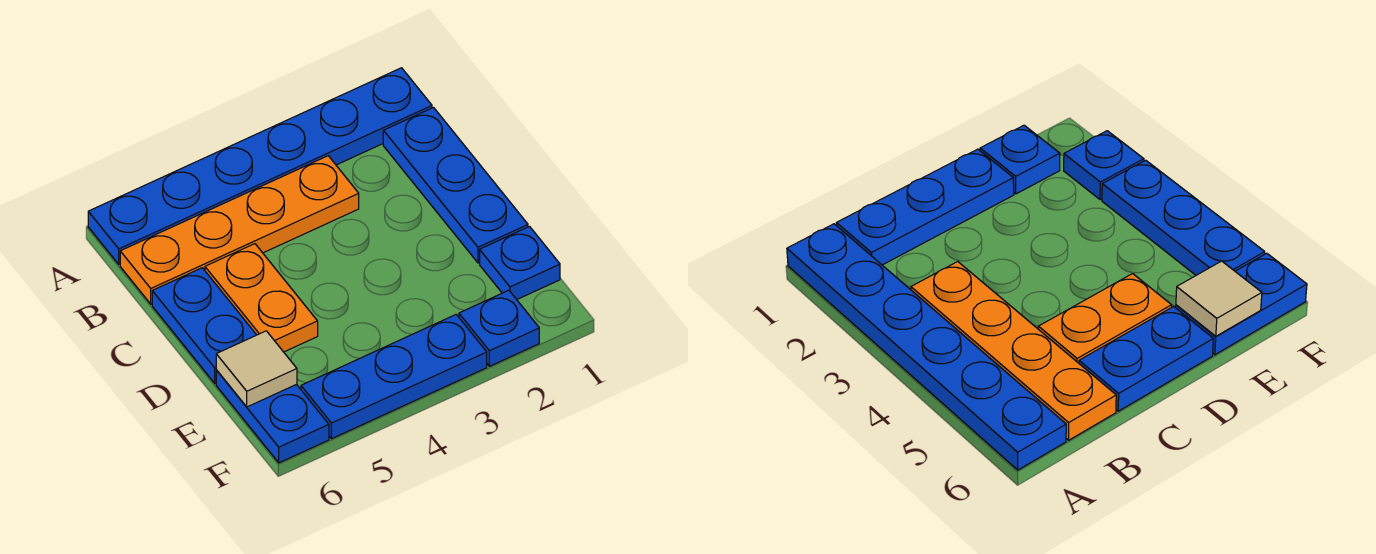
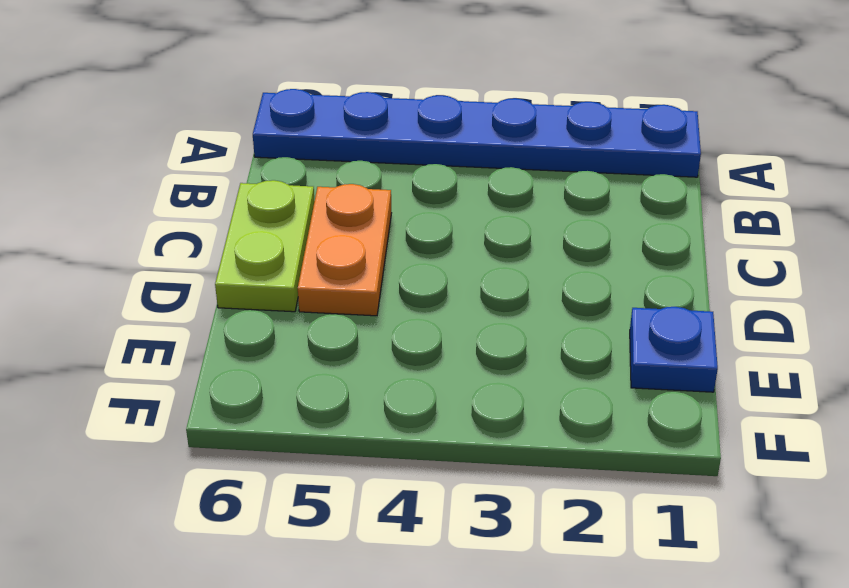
lime plate C6:D6 level 1 -> blue plate C6:D6 level 1
none -> blue plate B1:D1 level 1
none -> orange plate B3:B6 level 1

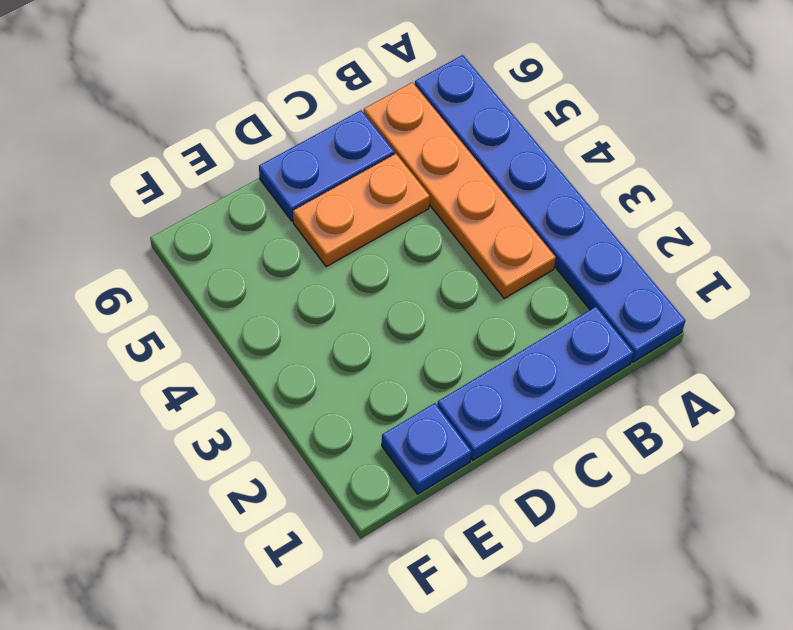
none -> blue plate E6:F6 level 1
none -> blue plate F2 level 1

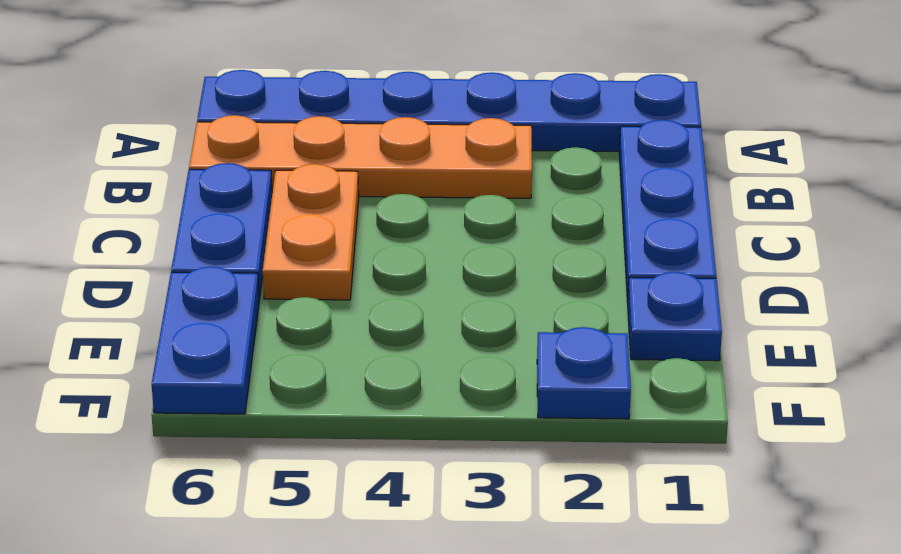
none -> blue plate F3:F5 level 1
none -> tan tile E6 level 2

